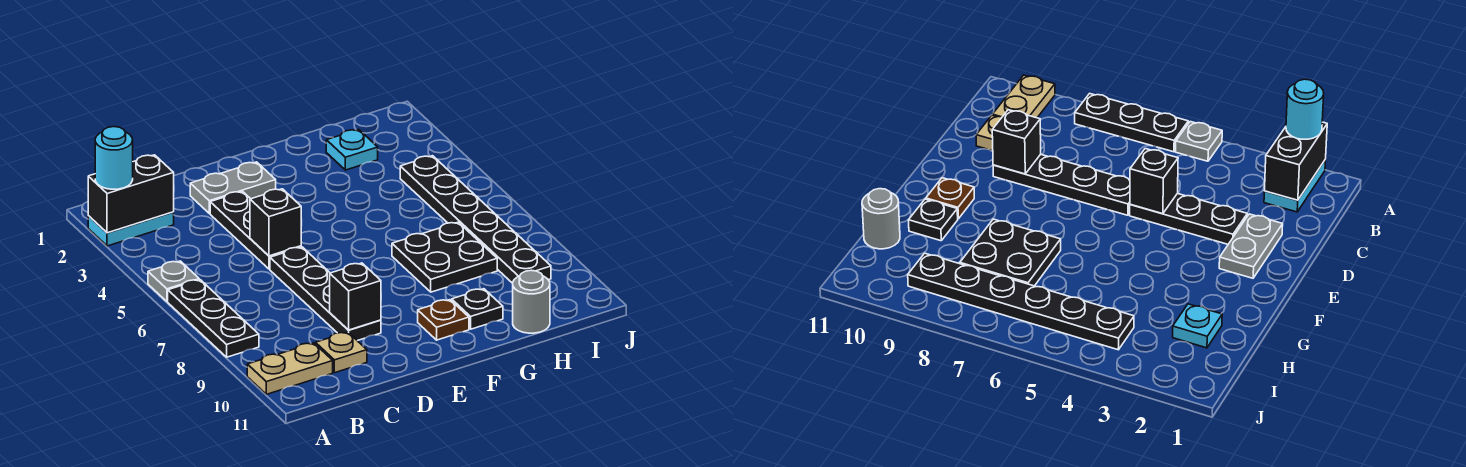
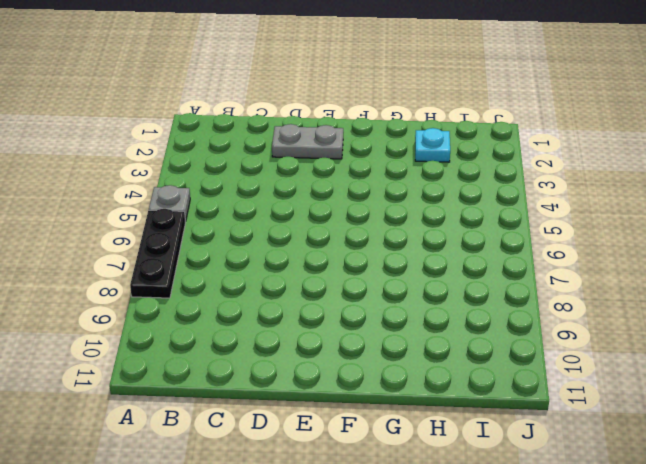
none -> cyan plate A2:B2 level 1
none -> tan plate A10:B10 level 1
none -> tan plate C10 level 1

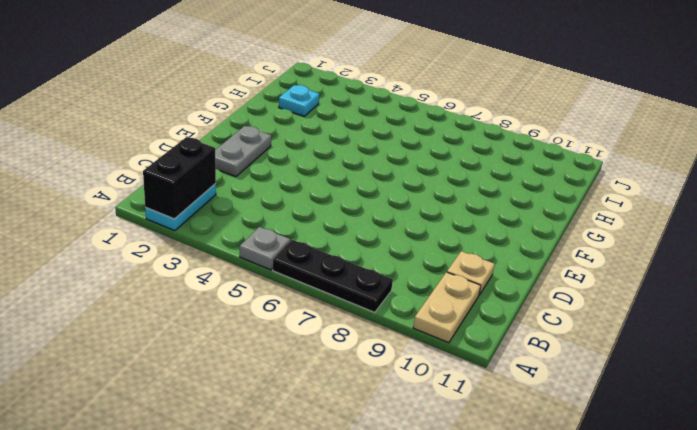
none -> black plate D3:D5 level 1
none -> black plate D6:D9 level 1
none -> brown plate F10 level 1

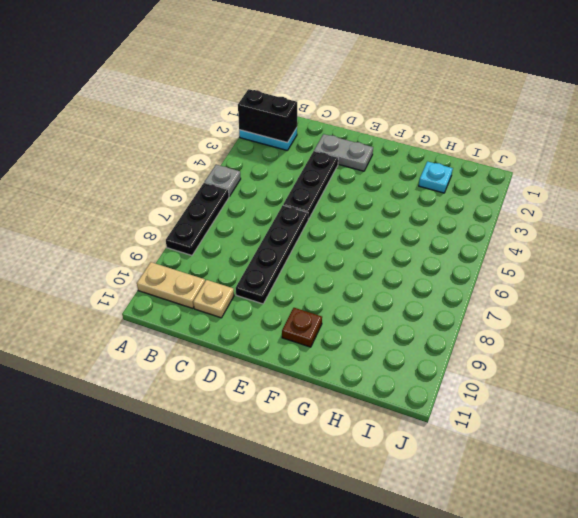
none -> black plate G7:H8 level 1
none -> black plate G10 level 1
none -> grey round brick H11 level 1

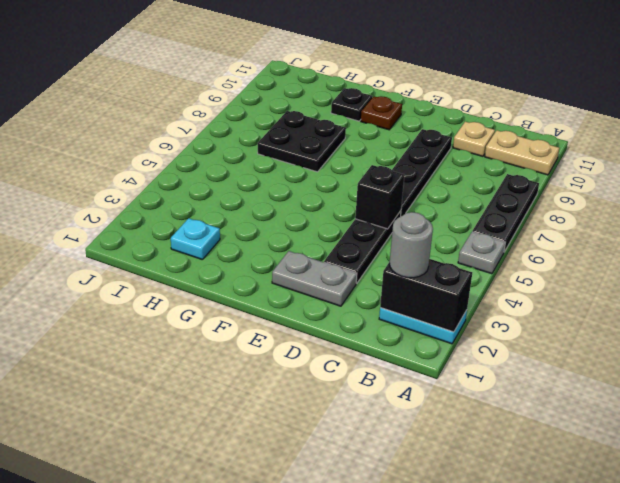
grey round brick B2 level 3 -> grey round brick H11 level 1
none -> black plate I4:I9 level 1
none -> black brick D9 level 2
none -> cyan round brick A2 level 3

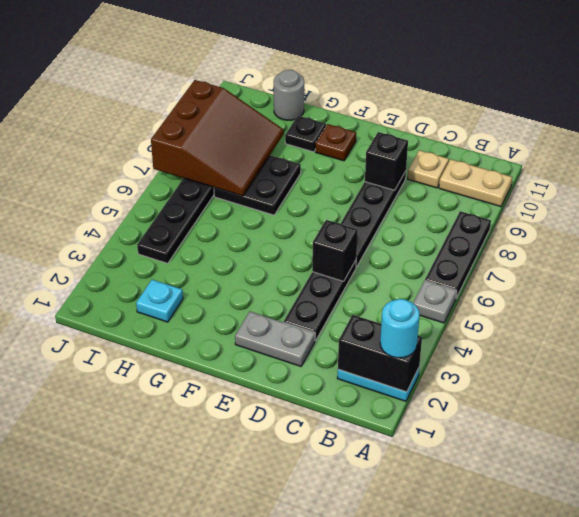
brown slope H7:J9 level 2 top J -> none

